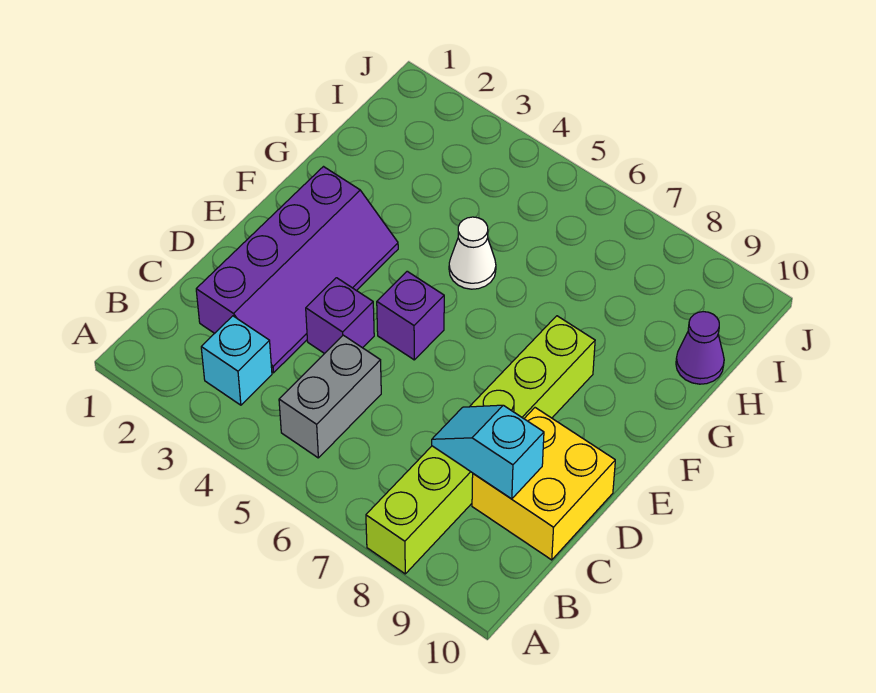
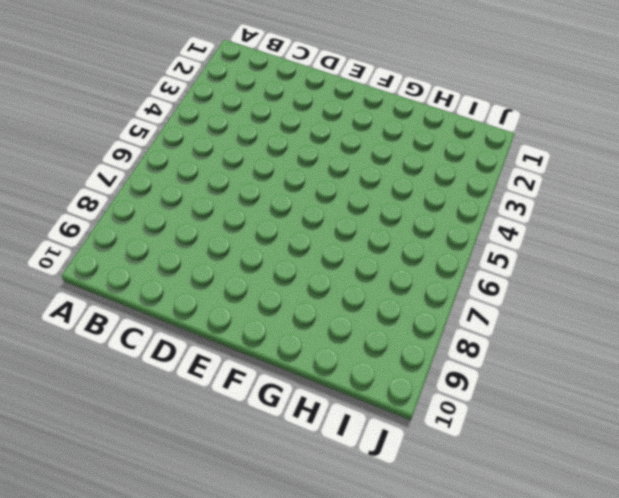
none -> lime brick A8:F8 level 1
none -> cyan brick B3 level 1

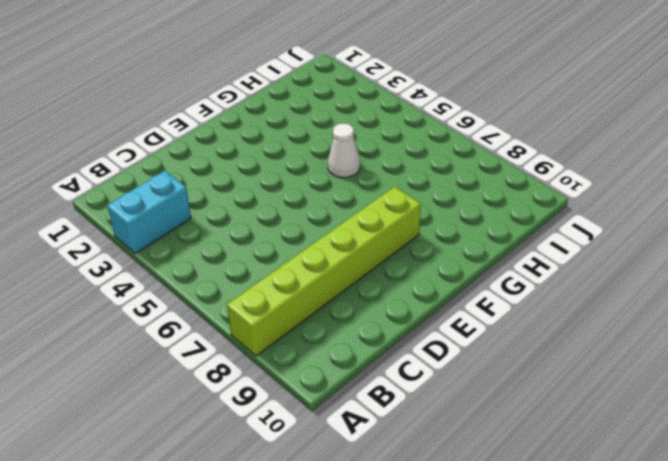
cyan brick A3:B3 level 1 -> cyan brick B3 level 1
none -> grey brick B5:C5 level 1
none -> purple slope C2:F3 level 1 top 2

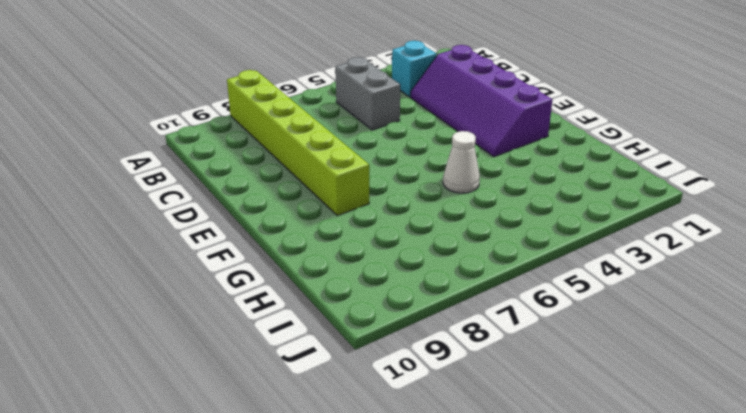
none -> yellow brick C9:D10 level 1
none -> purple brick D4 level 1

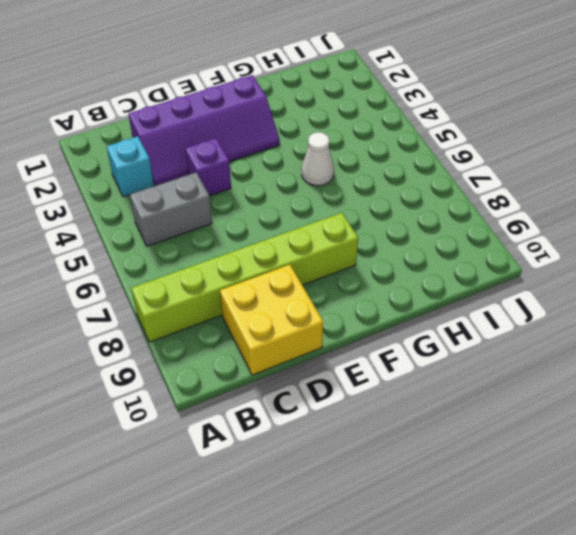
none -> purple brick E5 level 1
none -> purple cone H10 level 1

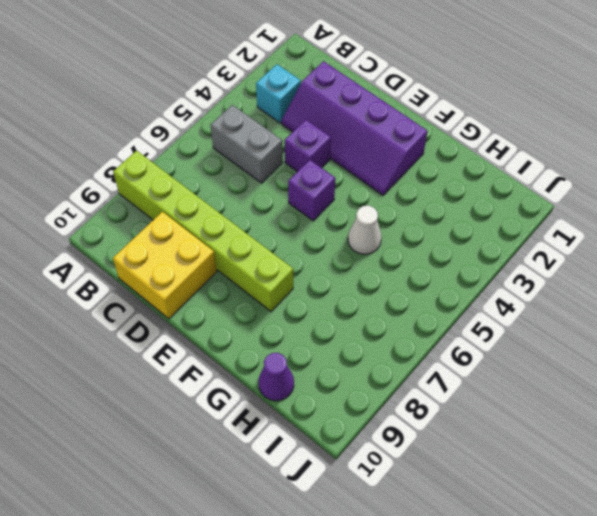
none -> cyan slope C8:C9 level 2 top 9

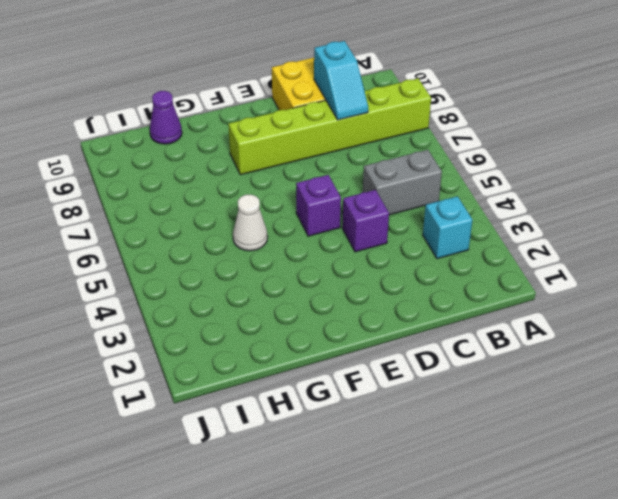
none -> purple slope C2:F3 level 1 top 2

